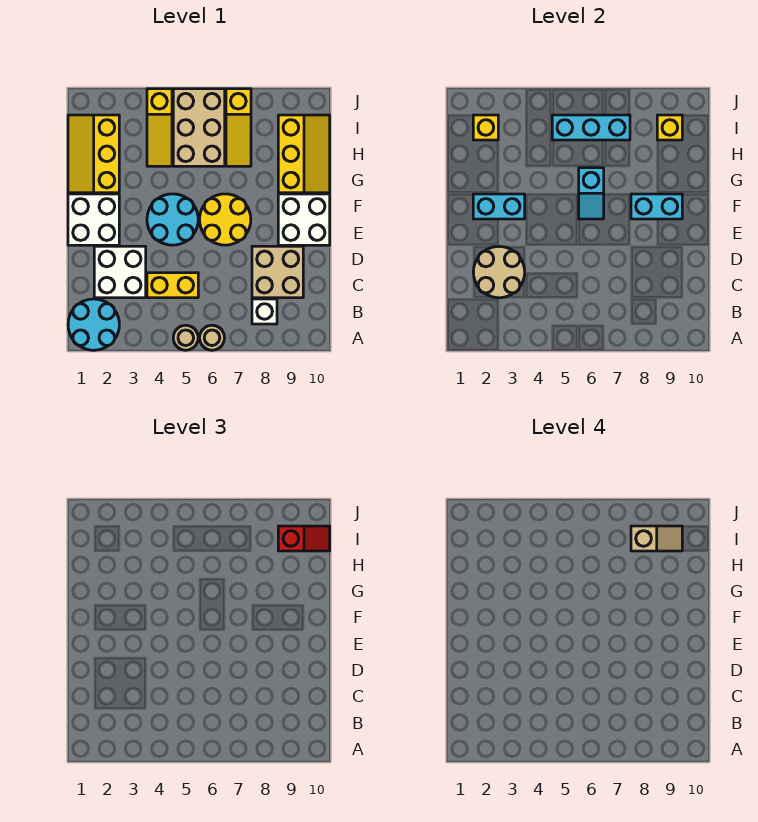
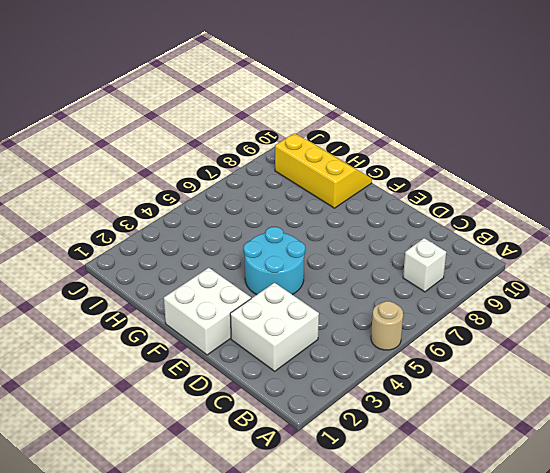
none -> cyan round brick A1:B2 level 1
none -> tan round brick A6 level 1
none -> yellow brick C4:C5 level 1

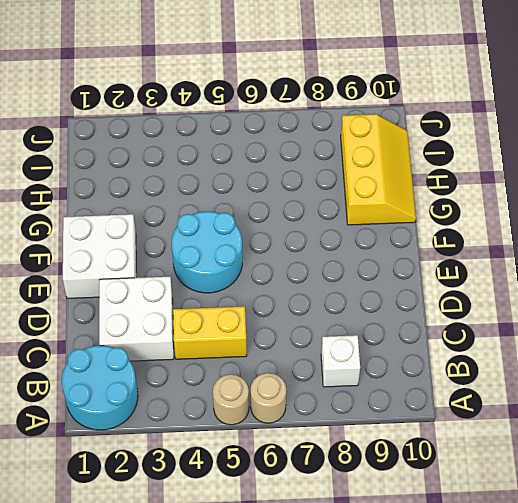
none -> tan brick C8:D9 level 1
none -> yellow round brick E6:F7 level 1
none -> white brick E9:F10 level 1

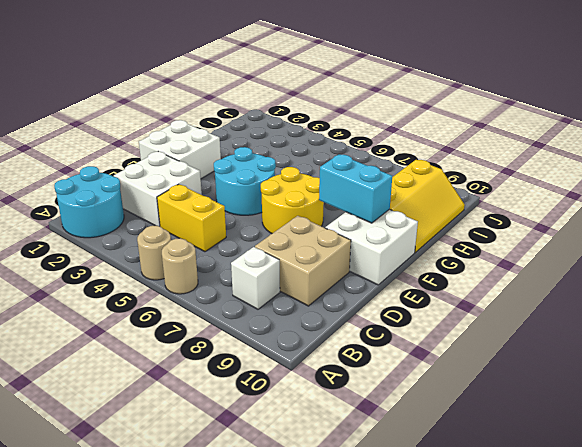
none -> yellow slope G1:I2 level 1 top 2
none -> yellow slope H4:J4 level 1 top J
none -> tan brick H5:J6 level 1

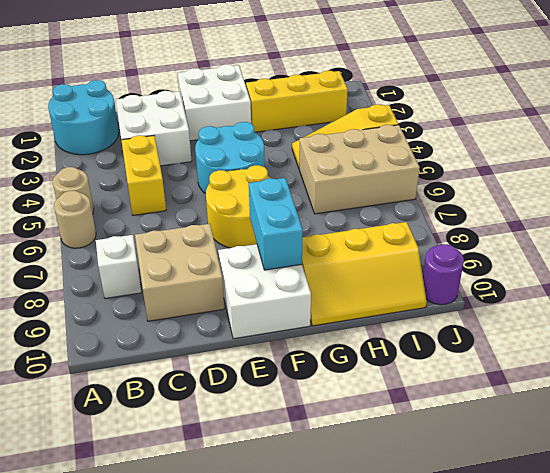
purple round brick J10 level 1 -> none
none -> yellow slope H7:J7 level 1 top J
none -> tan round brick C2:D3 level 2
none -> cyan brick F2:F3 level 2

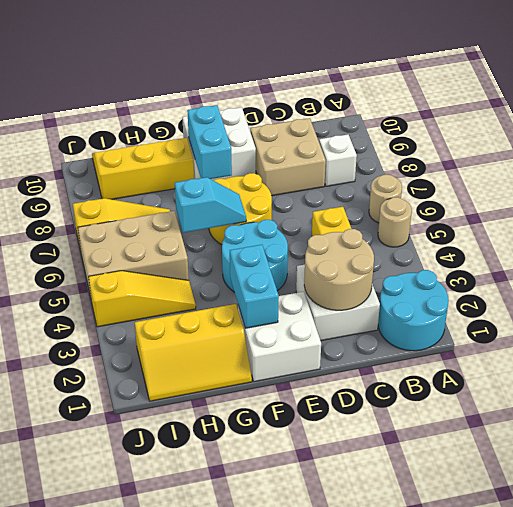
none -> yellow brick I2 level 2
none -> cyan brick I5:I7 level 2
none -> yellow brick I9 level 2

